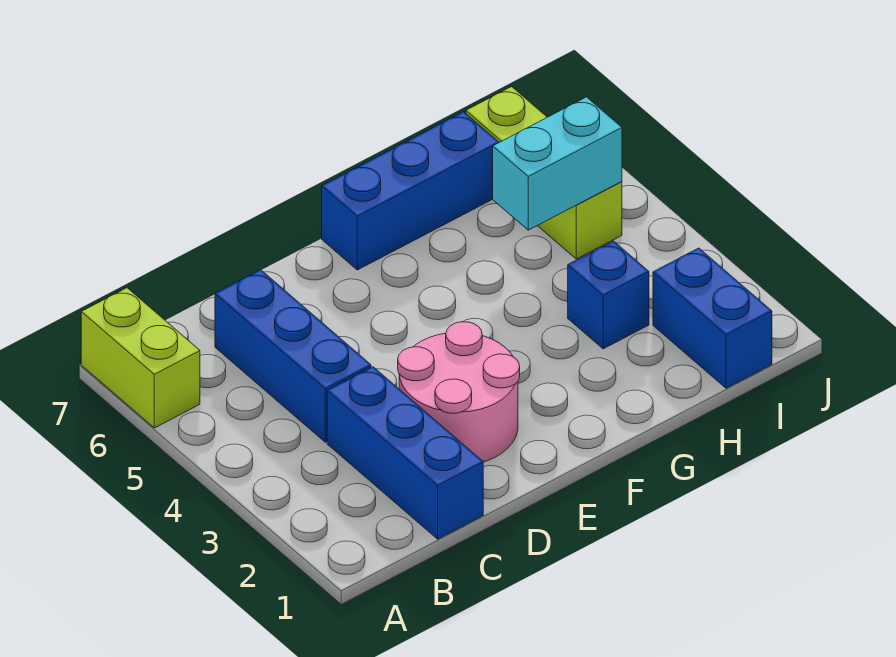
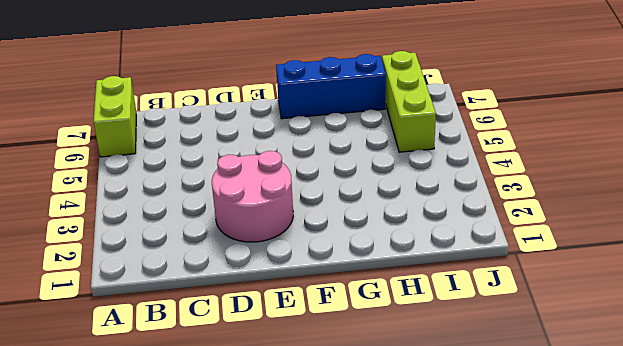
none -> blue brick C1:C3 level 1
none -> blue brick C4:C6 level 1

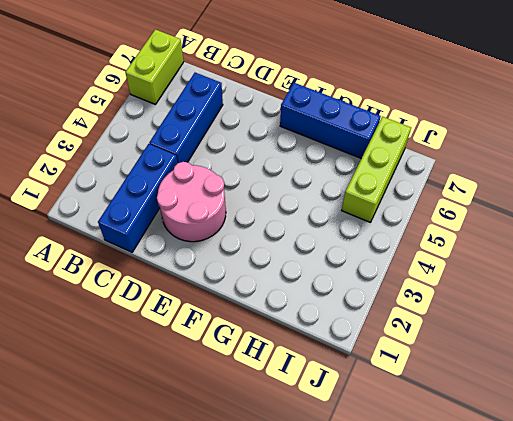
none -> blue brick H3 level 1
none -> blue brick I1:I2 level 1

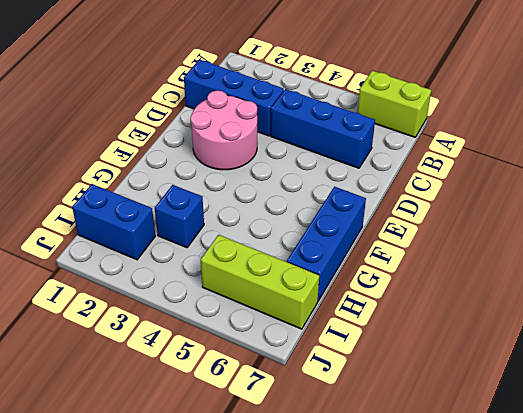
none -> cyan brick H5:I5 level 2

